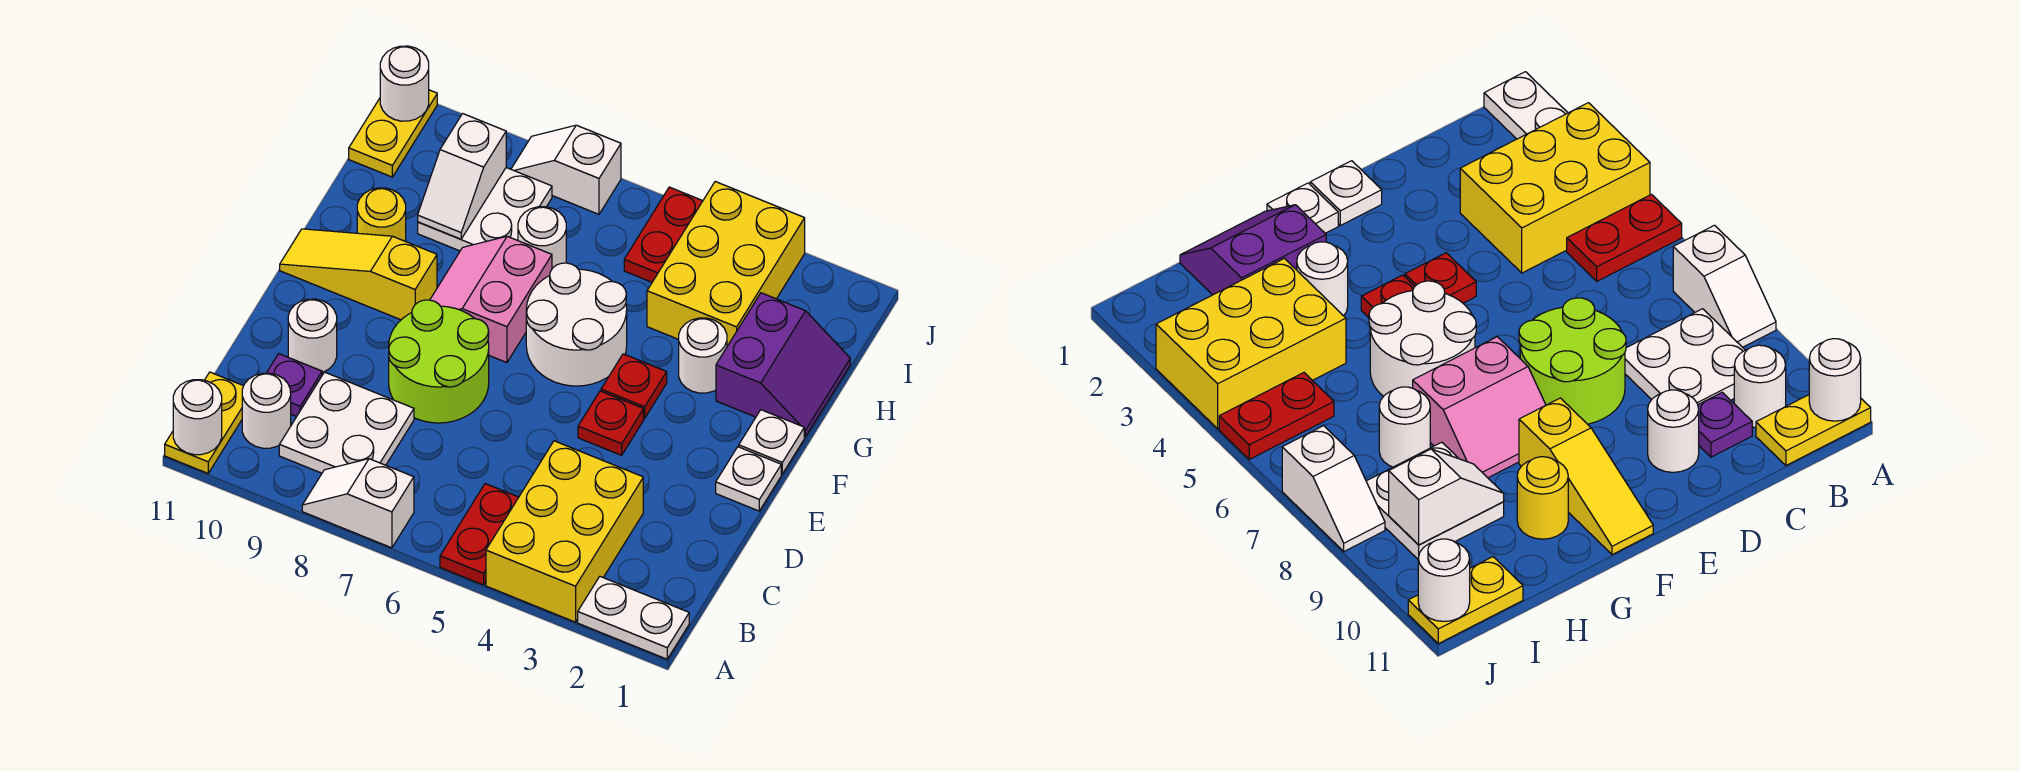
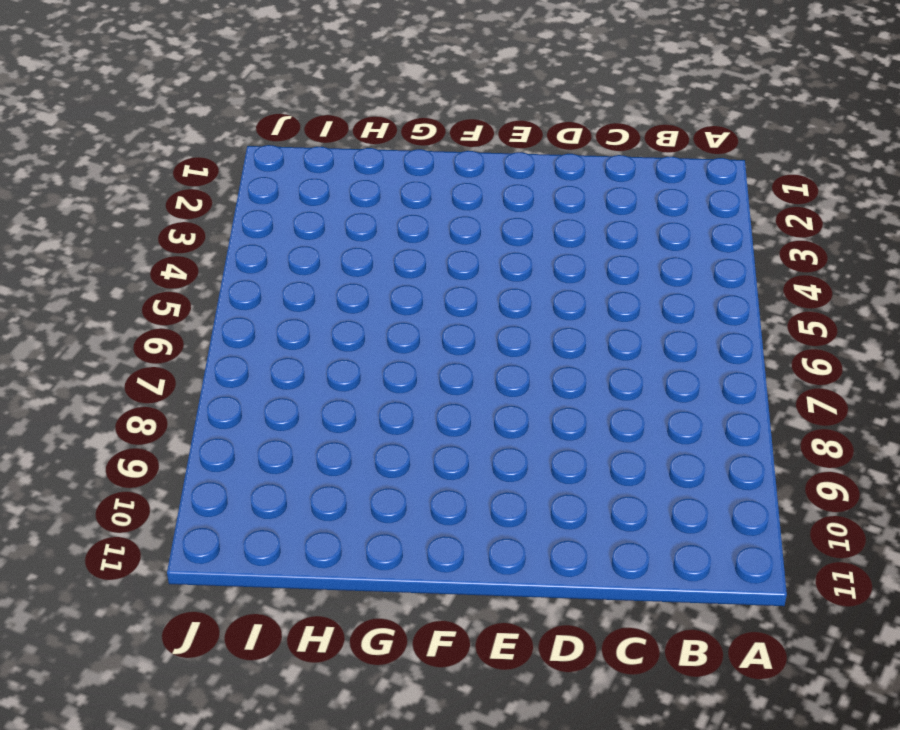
none -> white plate A1:A2 level 1
none -> yellow brick A3:C4 level 1
none -> red plate A5:B5 level 1

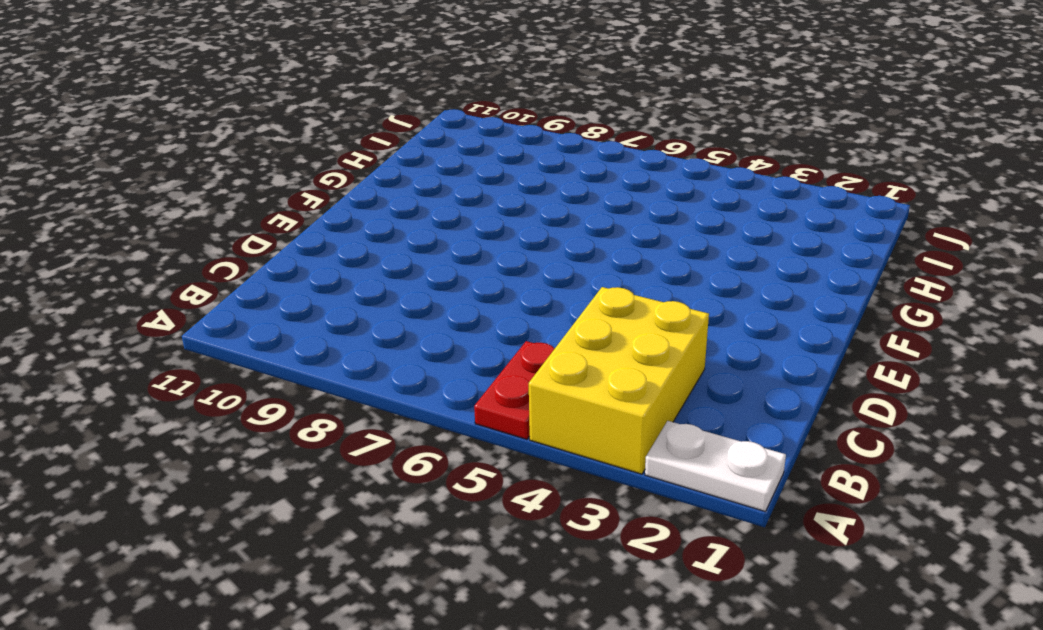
none -> white slope A7:A8 level 1 top 7
none -> yellow plate A11:B11 level 1
none -> white plate B8:C9 level 1

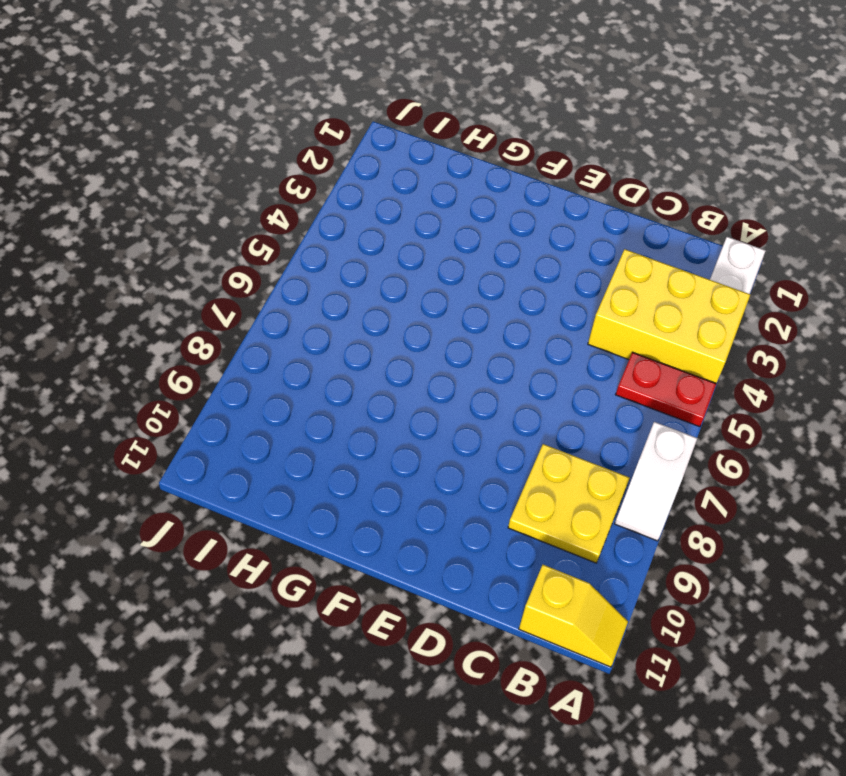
yellow slope A11:B11 level 1 top B -> yellow plate A11:B11 level 1
yellow plate B8:C9 level 1 -> white plate B8:C9 level 1
none -> white round brick B10 level 1
none -> purple plate C10 level 1
none -> lime round brick D7:E8 level 1

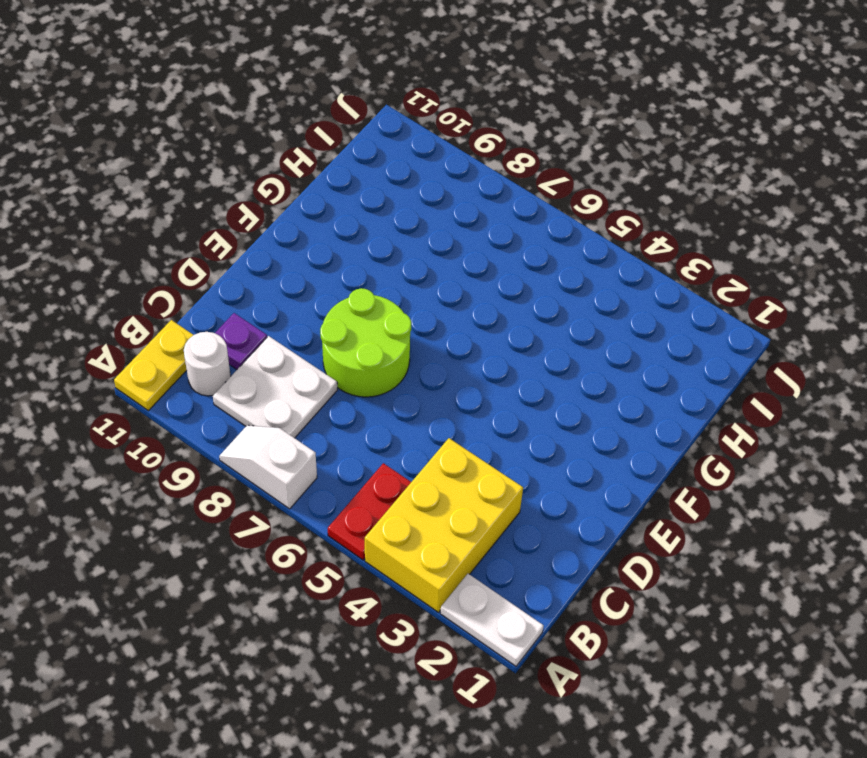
none -> white round brick D10 level 1
none -> white plate E1 level 1
none -> red plate E4 level 1

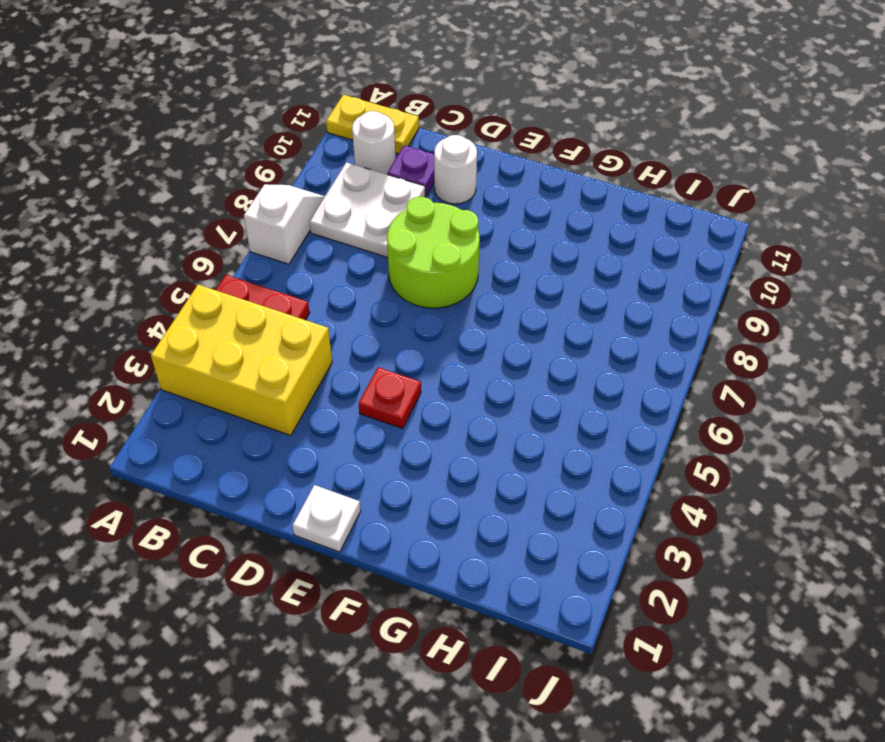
none -> white plate A1:A2 level 1
none -> white plate F1 level 1
none -> red plate F4 level 1

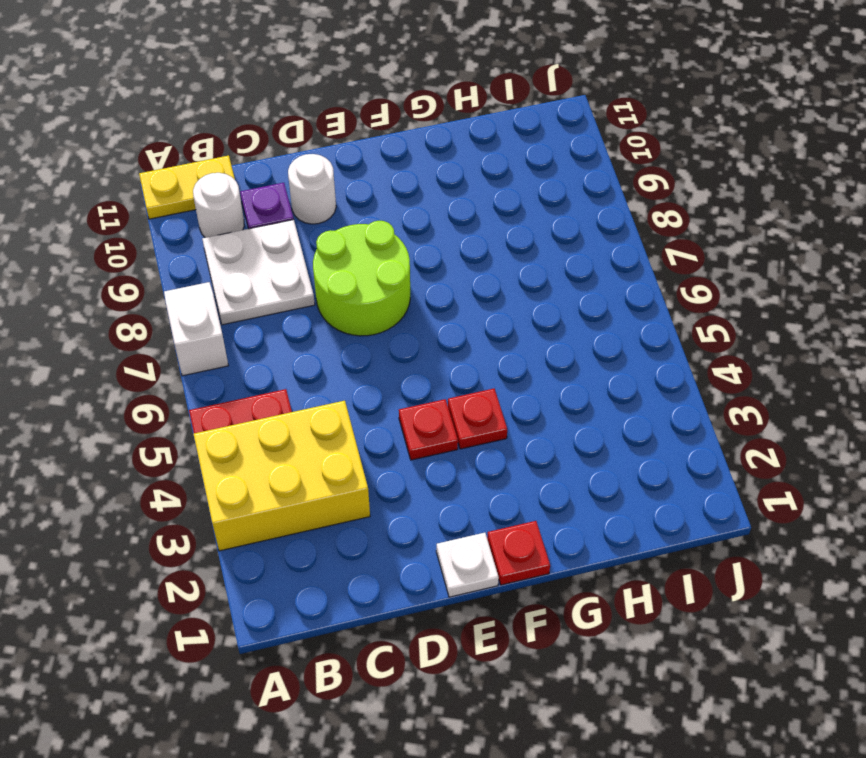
red plate F1 level 1 -> white plate F1 level 1
none -> white plate A1:A2 level 1
none -> white round brick F5:G6 level 1
none -> pink slope F7:G8 level 1 top 7

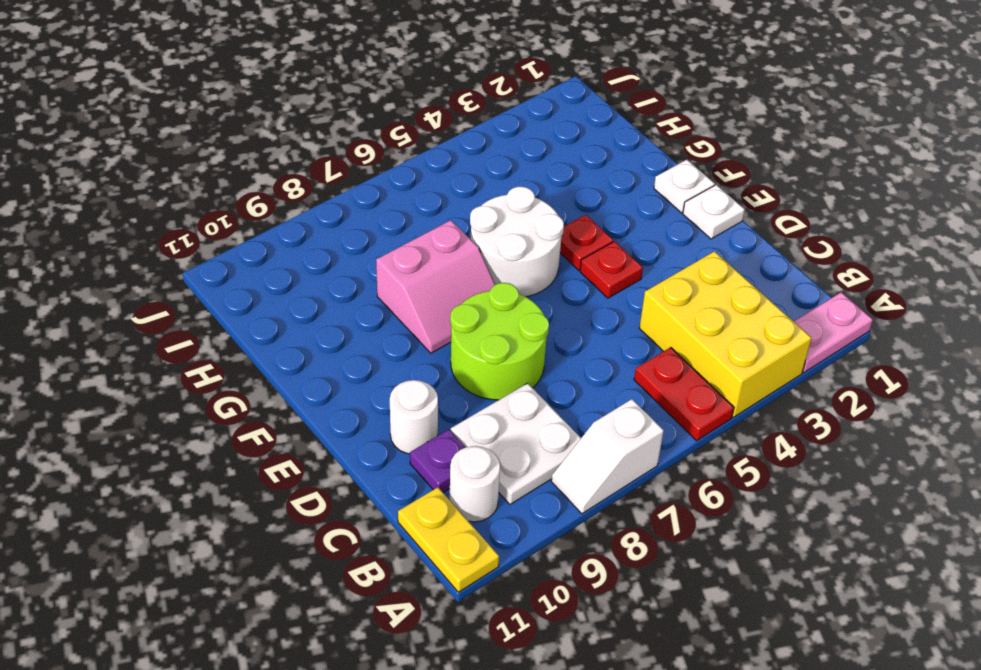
pink plate A1:A2 level 1 -> white plate A1:A2 level 1
pink slope F7:G8 level 1 top G -> pink slope F7:G8 level 1 top 7
none -> yellow slope F9:F11 level 1 top 9
none -> purple slope G1:H2 level 1 top 2
none -> white round brick G3 level 1

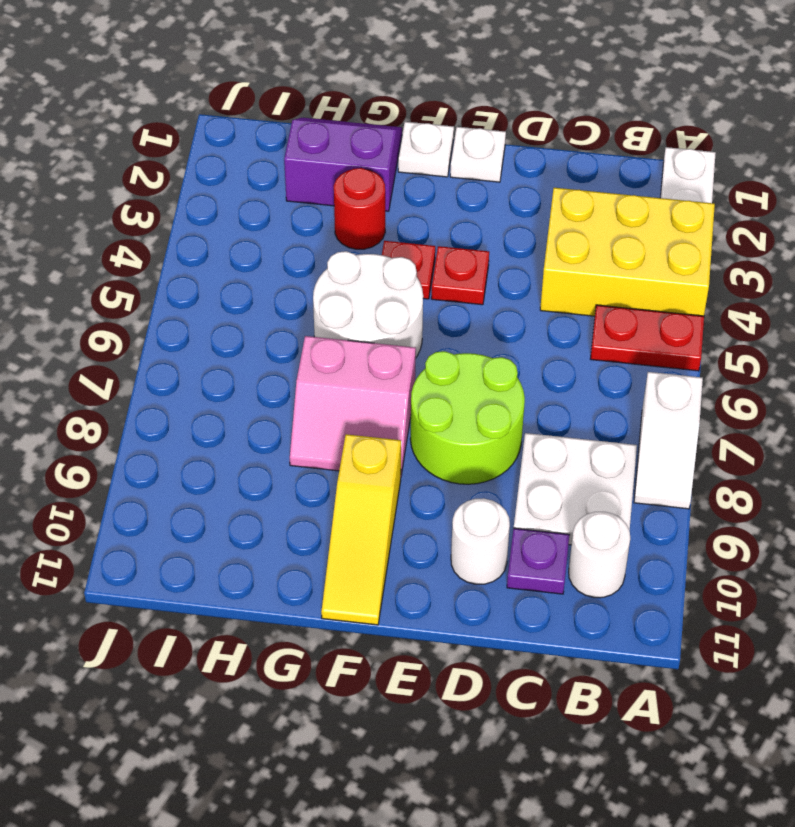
red round brick G3 level 1 -> white round brick G3 level 1
none -> yellow plate A11:B11 level 1
none -> yellow round brick G10 level 1
none -> yellow brick H3:J4 level 1

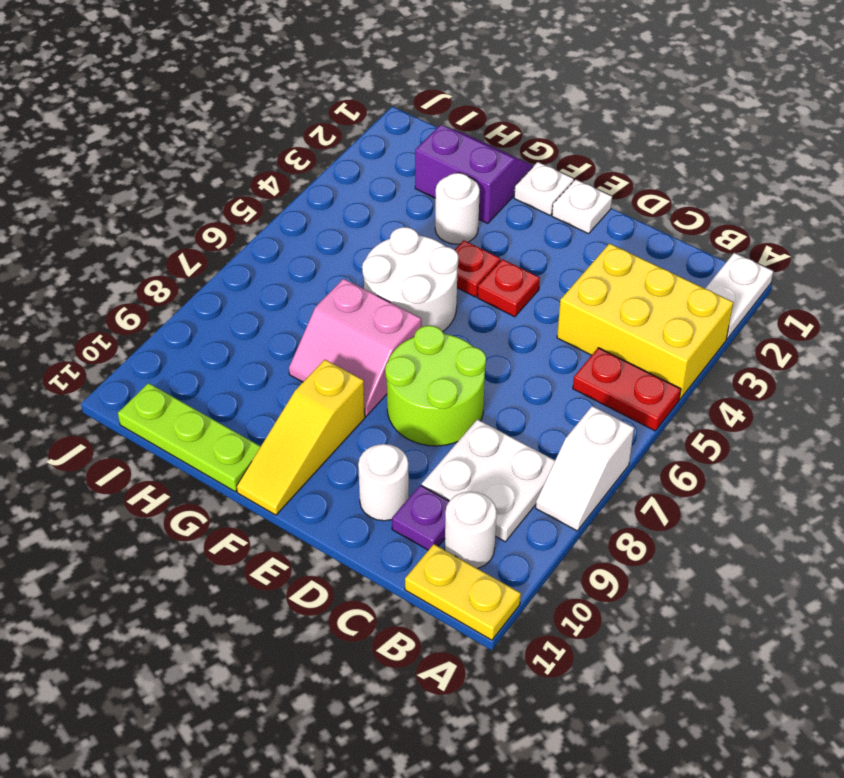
lime plate G11:I11 level 1 -> yellow plate I11:J11 level 1
none -> yellow round brick G10 level 1
none -> yellow brick H3:J4 level 1
none -> white round brick H7 level 1

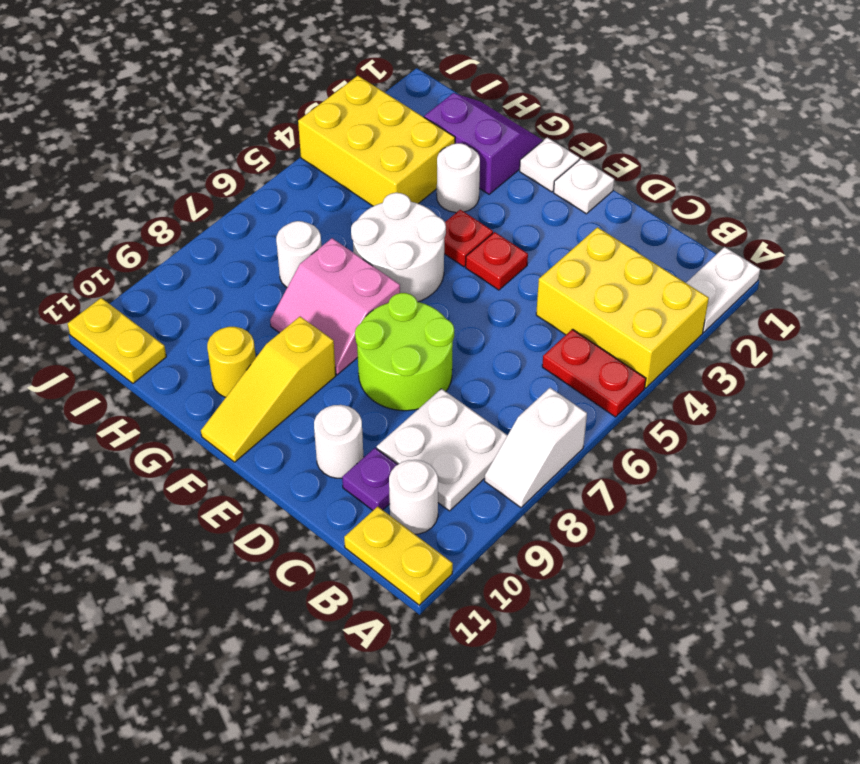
none -> white plate H8:I9 level 1
none -> red plate I5:J5 level 1
none -> white slope J7:J8 level 1 top 7

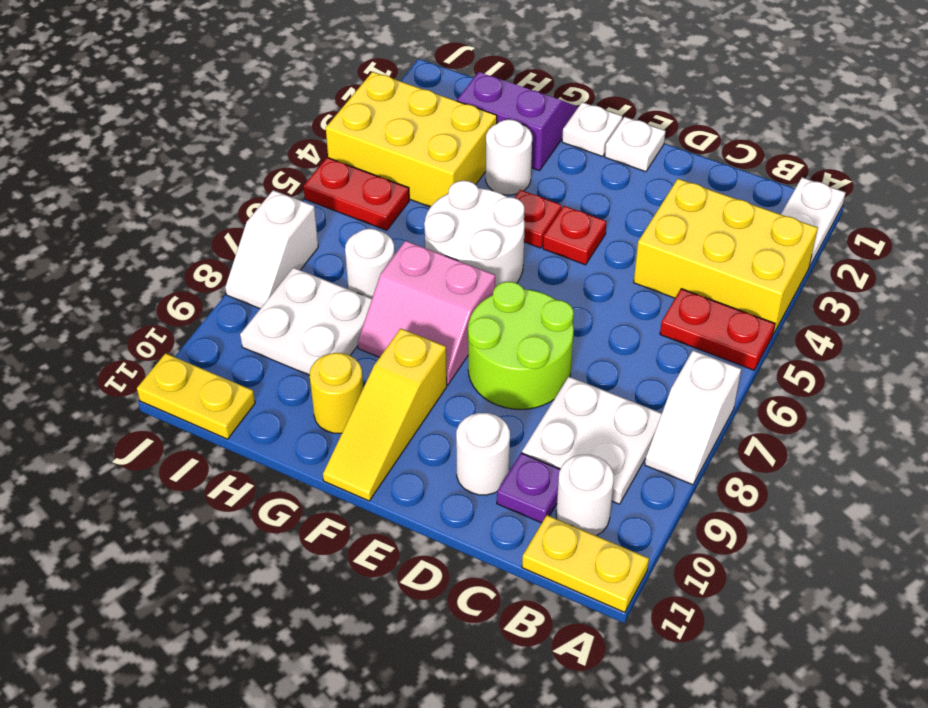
none -> white round brick A11 level 2
none -> white slope H9:I9 level 2 top I
none -> white round brick J11 level 2

